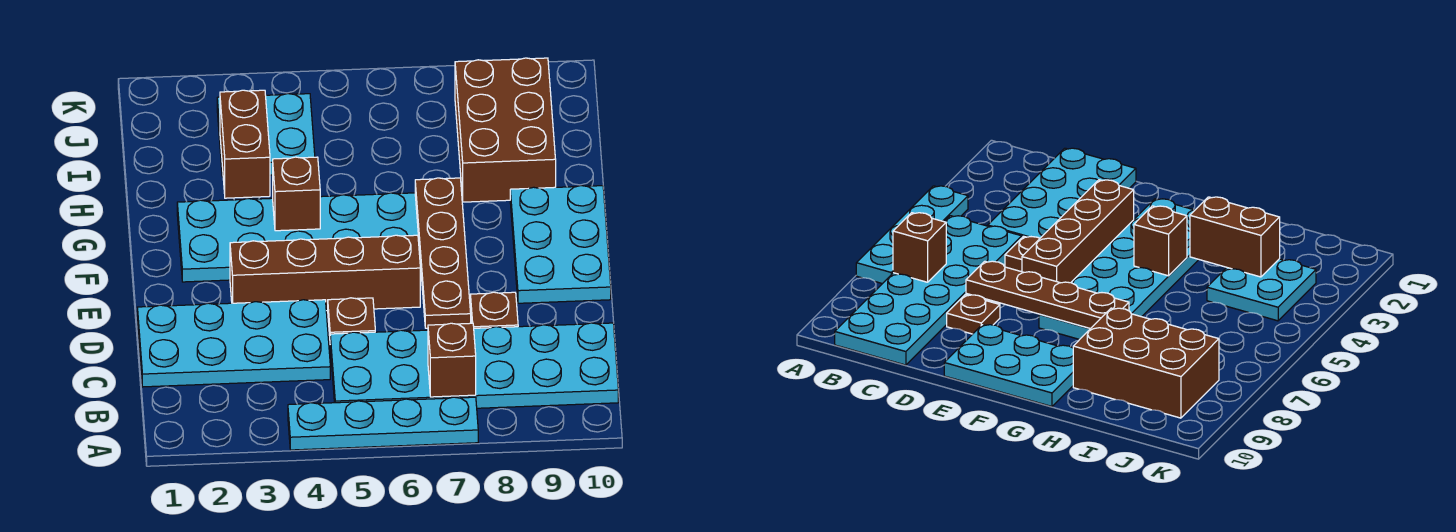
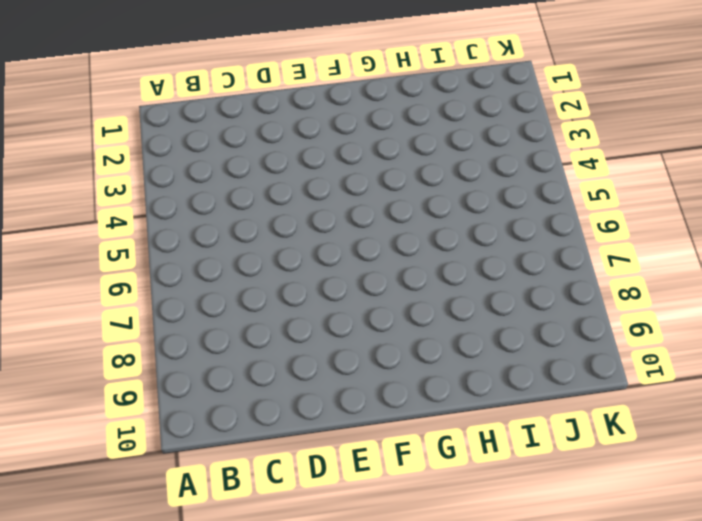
none -> cyan plate A4:A7 level 1
none -> cyan plate B5:C10 level 1
none -> cyan plate C1:D4 level 1

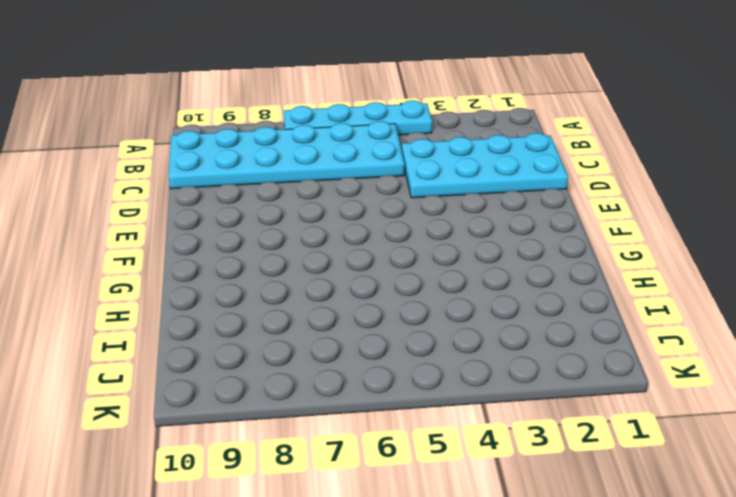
none -> brown plate D5 level 1
none -> brown plate D8 level 1
none -> brown brick E3:E6 level 1

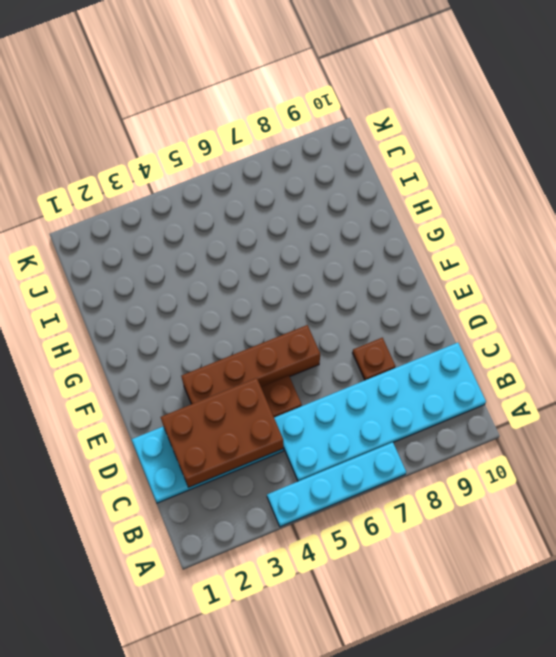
brown brick C2:D4 level 2 -> brown brick H8:J9 level 1
none -> cyan plate E9:G10 level 1
none -> cyan plate F2:G7 level 1
none -> cyan plate I3:J4 level 1

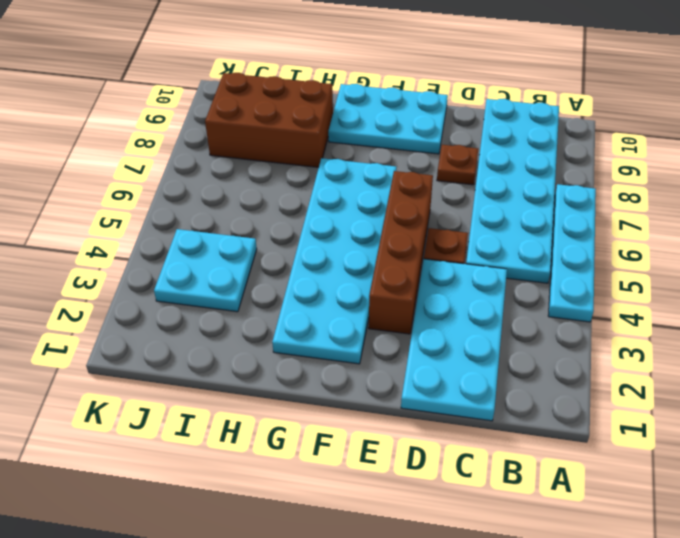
none -> brown brick B7 level 2
none -> brown plate D7:G7 level 2
none -> brown brick G4 level 2

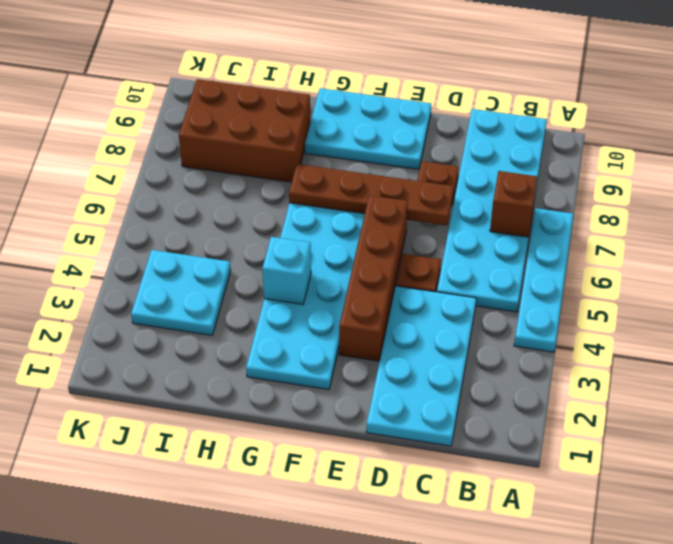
cyan brick G4 level 2 -> brown brick G4 level 2
none -> brown brick H3:I3 level 2

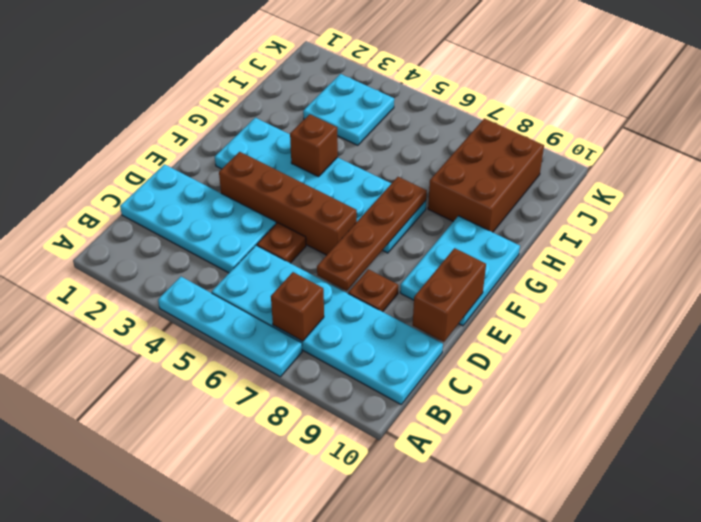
brown brick D10:E10 level 2 -> brown brick H3:I3 level 2

